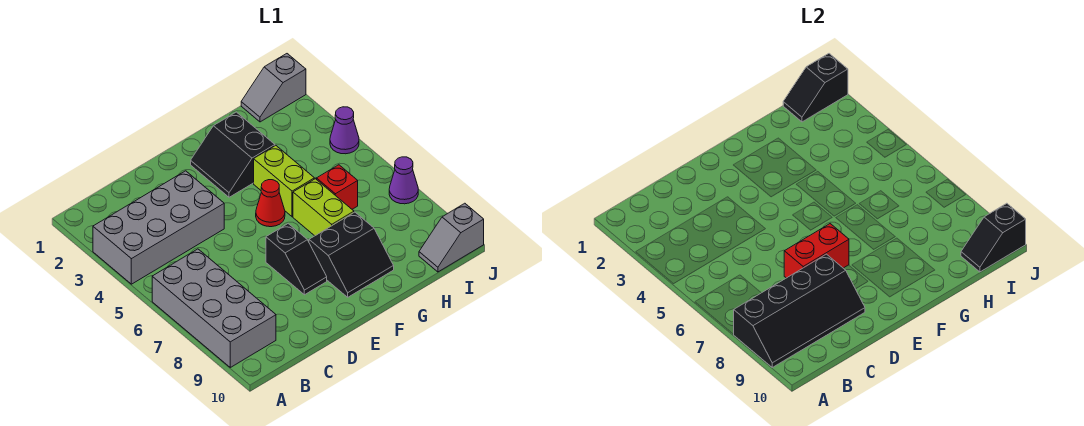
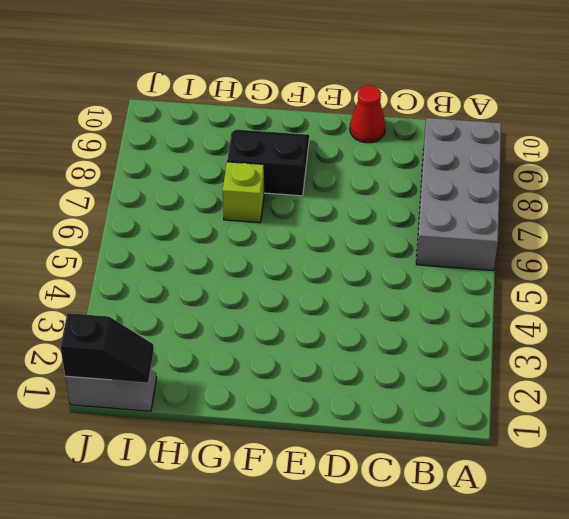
red cone D10 level 1 -> red cone F5 level 1
lime brick G7 level 1 -> lime brick G6:G7 level 1
none -> grey brick A3:D4 level 1
none -> black slope E7:E8 level 1 top 7
none -> black slope F2:G3 level 1 top G

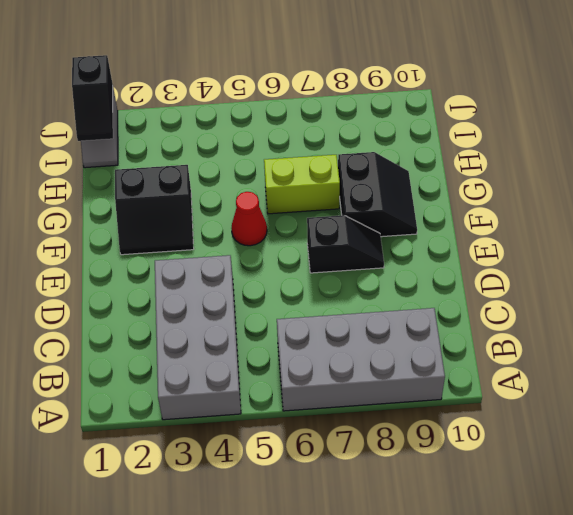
none -> lime brick G4:G5 level 1
none -> red brick H6 level 1
none -> grey slope I10:J10 level 1 top J

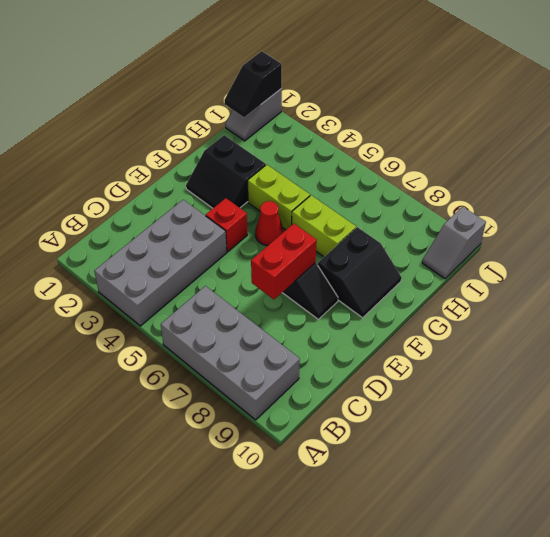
red brick E4 level 1 -> red brick H6 level 1
none -> purple cone J4 level 1
none -> purple cone J7 level 1
none -> black slope A8:D9 level 2 top 8

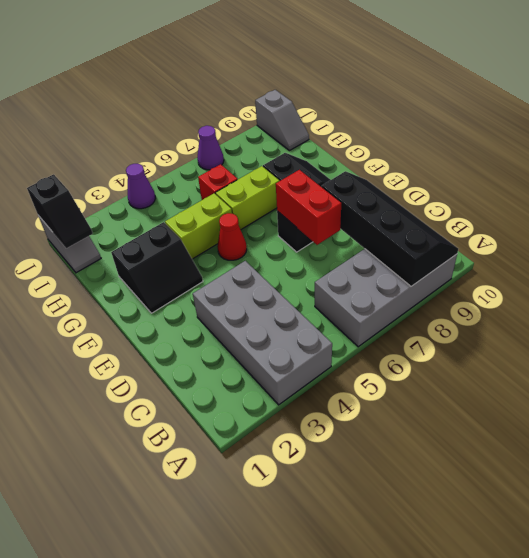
none -> black slope I10:J10 level 2 top J

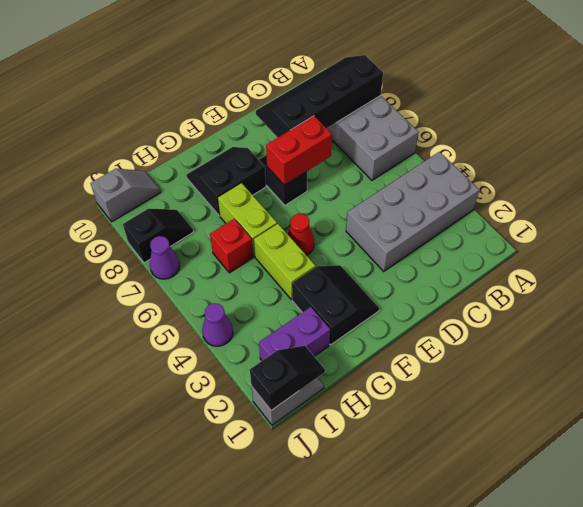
purple brick H2:I2 level 1 -> none
black slope I8:J8 level 1 top J -> black slope I10:J10 level 2 top J

